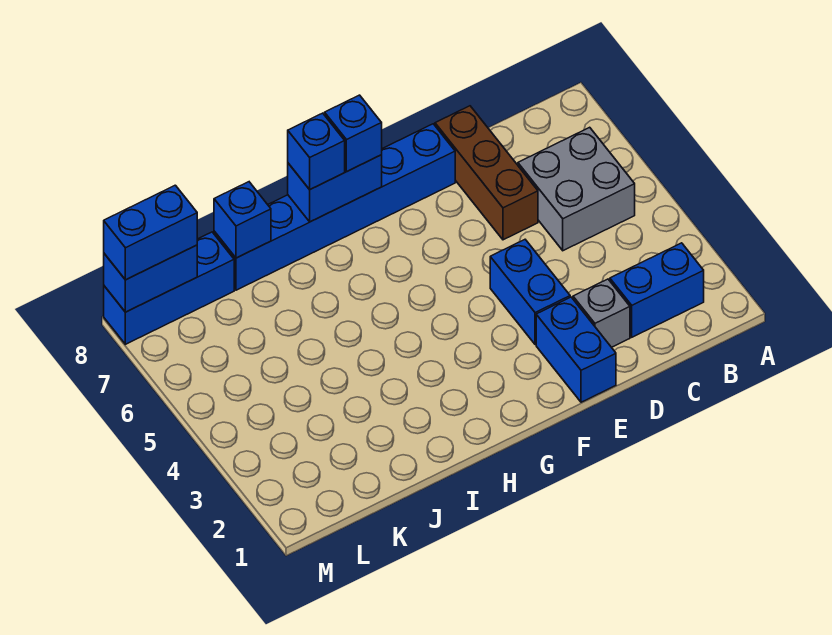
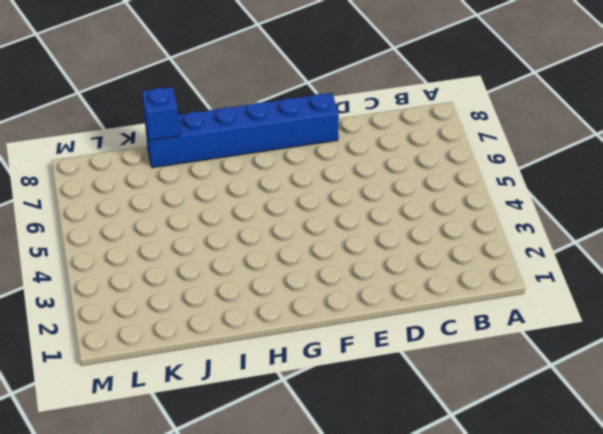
none -> blue brick B2:C2 level 1
none -> grey brick B5:C6 level 1
none -> grey brick D2 level 1

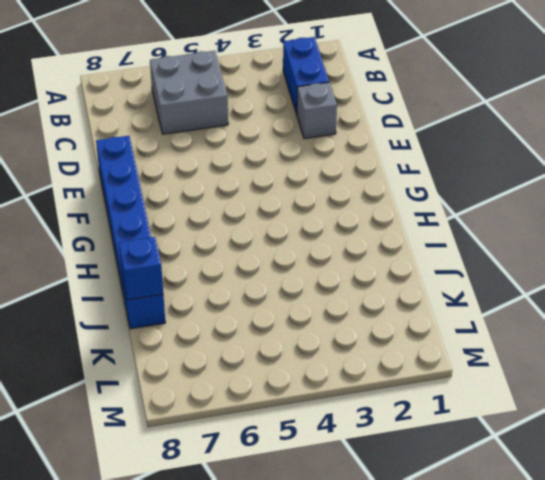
none -> brown brick D6:D8 level 1
none -> blue brick E1:E2 level 1
none -> blue brick E3:E4 level 1

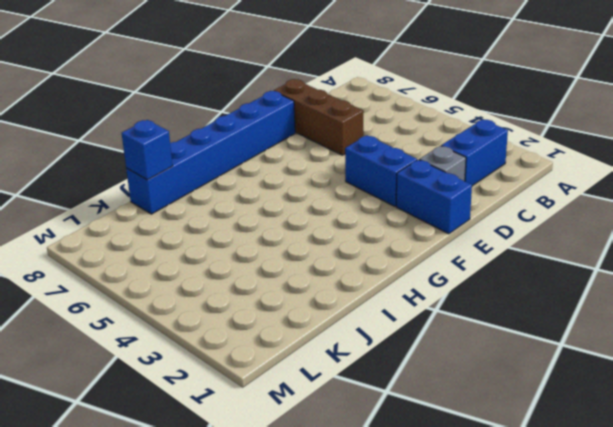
none -> grey brick B5:C6 level 1
none -> blue brick K8:M8 level 1
none -> blue brick G8:H8 level 2

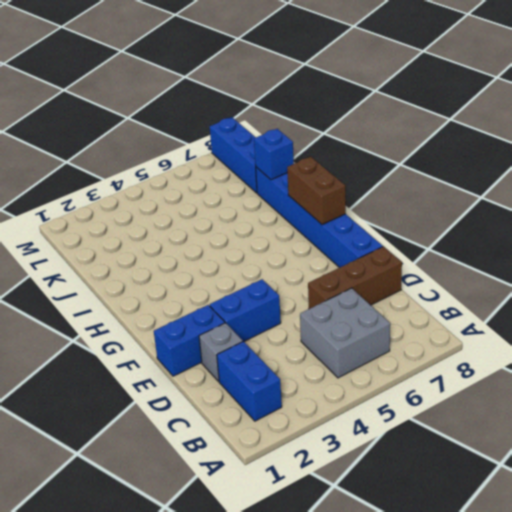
brown brick G8:H8 level 2 -> blue brick G8:H8 level 2
none -> blue brick L8:M8 level 2
none -> blue brick G8 level 3
none -> blue brick H8 level 3

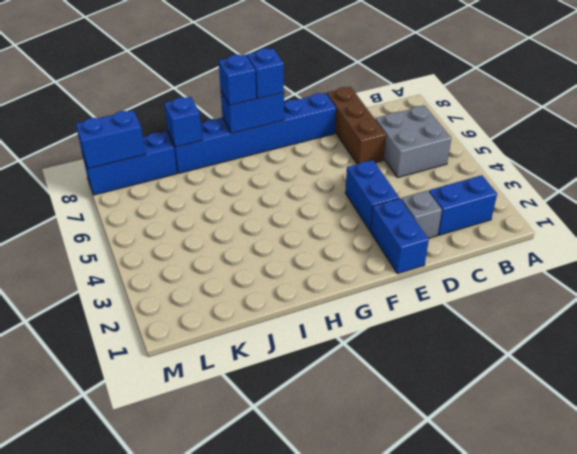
none -> blue brick L8:M8 level 3

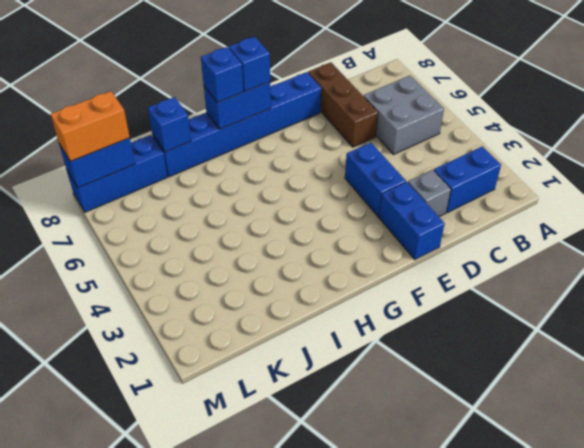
orange brick L8:M8 level 3 -> blue brick L8:M8 level 3

